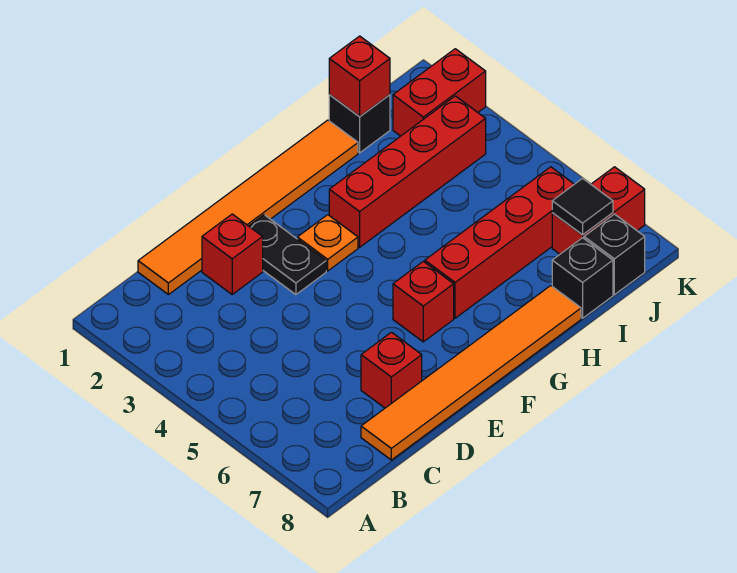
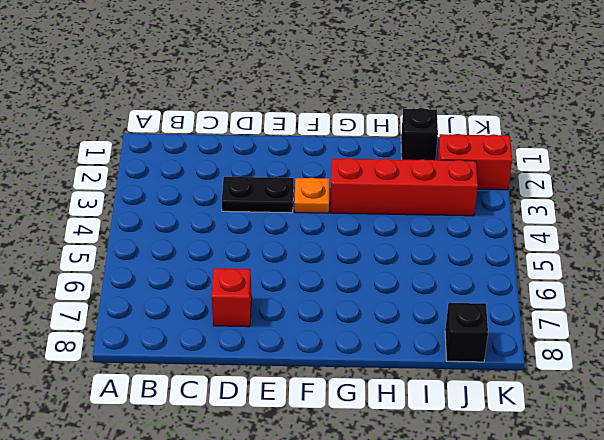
black plate D3:E3 level 1 -> black plate E2:E3 level 1
none -> orange tile C1:H1 level 1
none -> orange tile C8:H8 level 1
none -> red brick D2 level 1

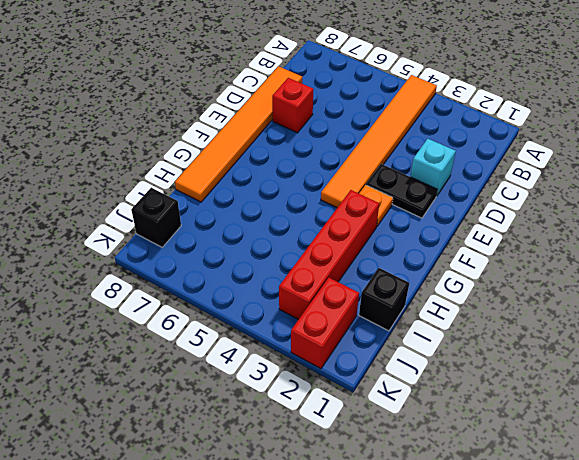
orange tile A4:F4 level 1 -> orange tile C1:H1 level 1
cyan brick D2 level 1 -> red brick D2 level 1
none -> red brick F6 level 1
none -> red brick G6:J6 level 1
none -> black brick I8 level 1

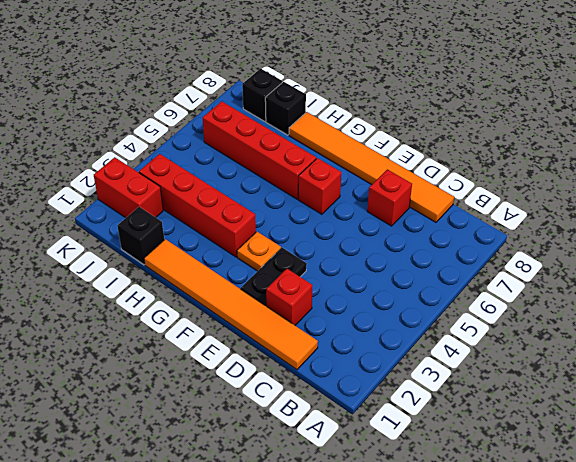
none -> red brick J7:K7 level 1
none -> red brick I1 level 2
none -> black tile J7 level 2

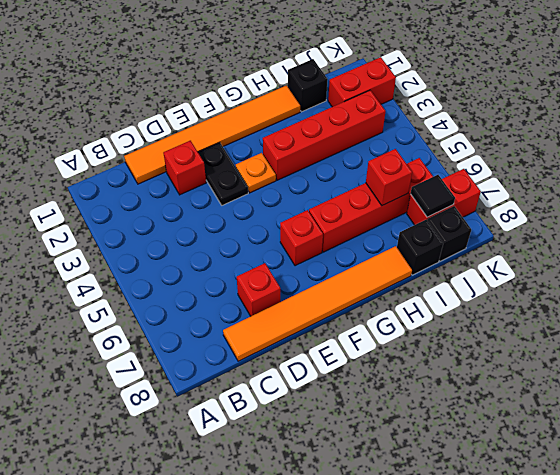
red brick I6 level 2 -> red brick I1 level 2

